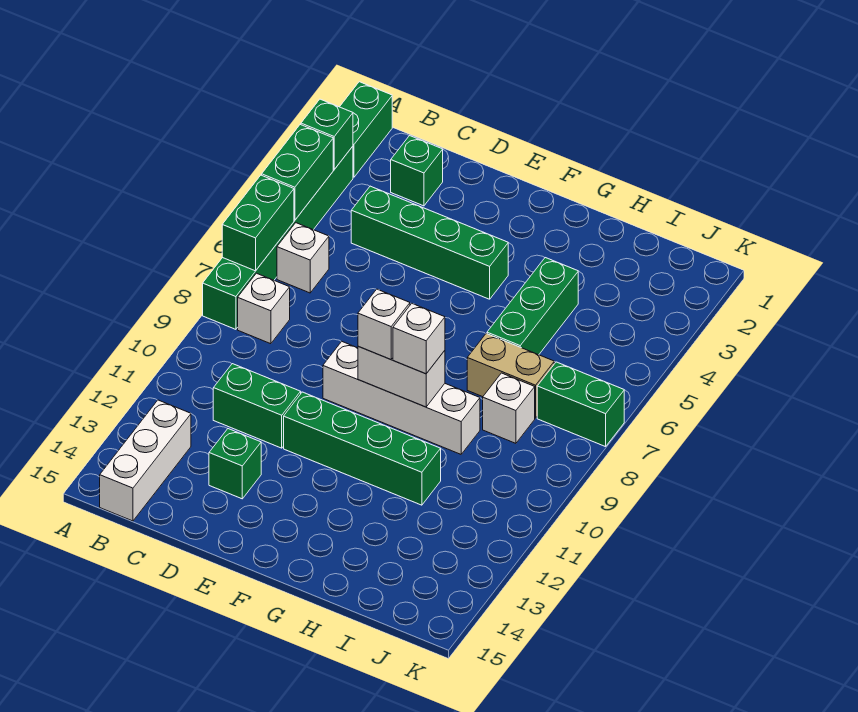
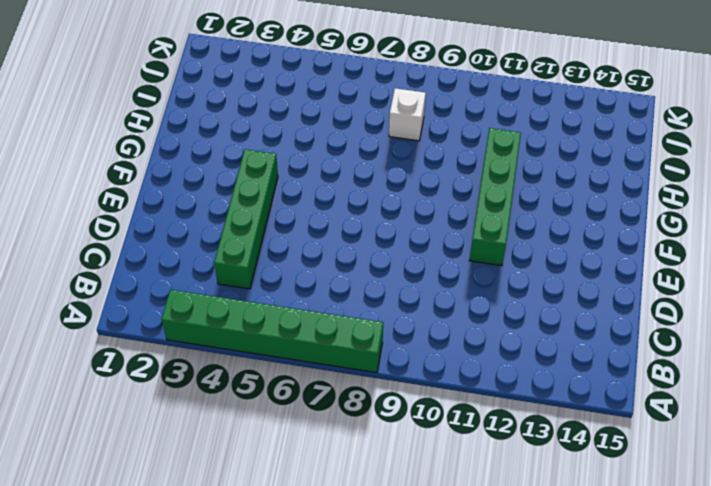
none -> green brick A1:A2 level 1
none -> white brick B6 level 1
none -> white brick B8 level 1

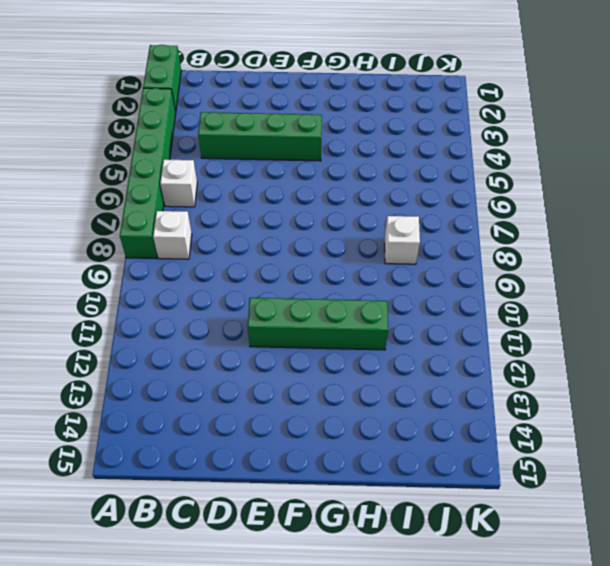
none -> white brick B13:B15 level 1
none -> green brick C2 level 1
none -> green brick C11:D11 level 1

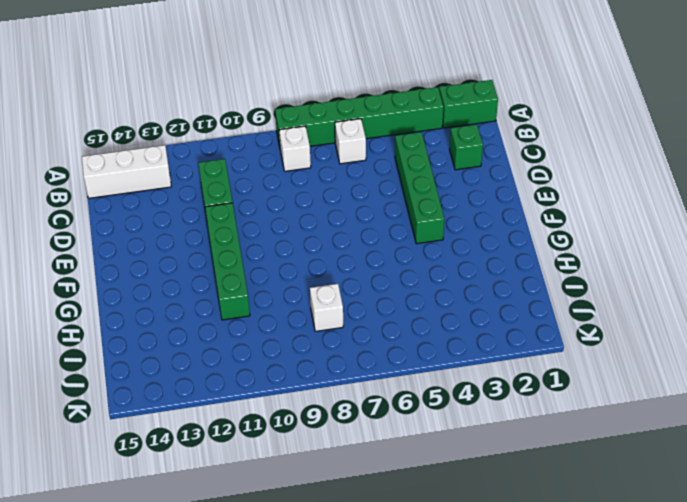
none -> green brick D13 level 1
none -> white brick E9:H9 level 1
none -> green brick H4:H6 level 1

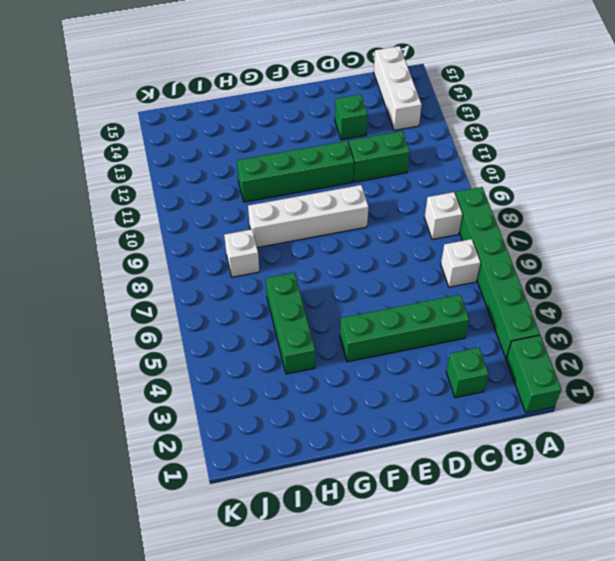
none -> tan brick H7:I7 level 1
none -> green brick J7:K7 level 1
none -> green brick A3 level 2

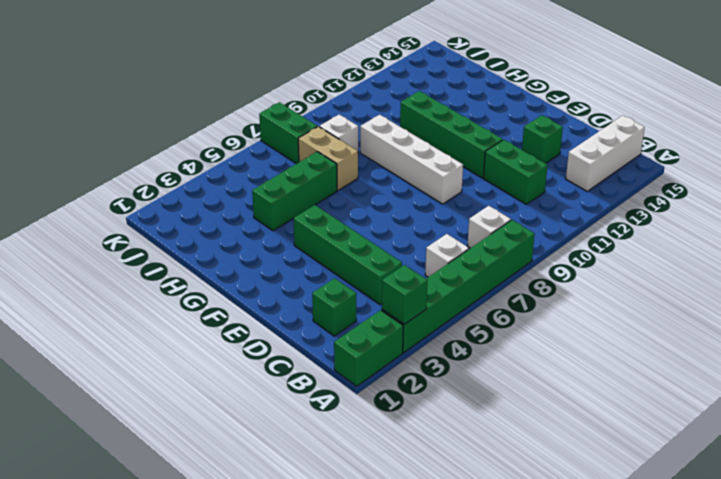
none -> green brick A4:A5 level 2
none -> green brick A6:A7 level 2
none -> white brick F9:G9 level 2

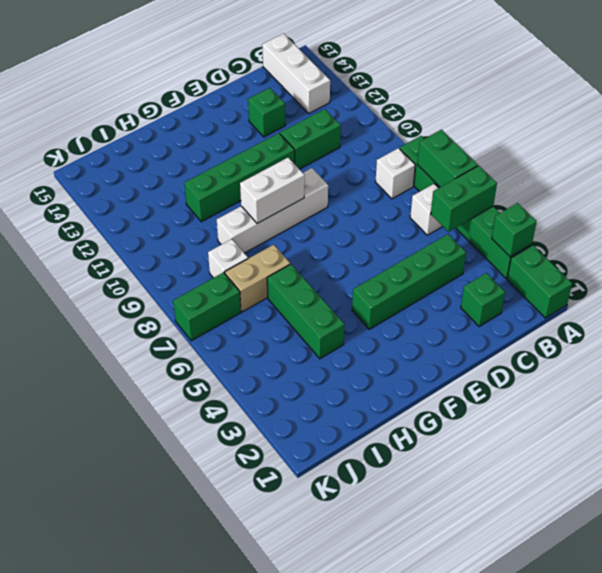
green brick A5:B5 level 2 -> green brick A4:A5 level 2
none -> white brick F9 level 3
none -> white brick G9 level 3

